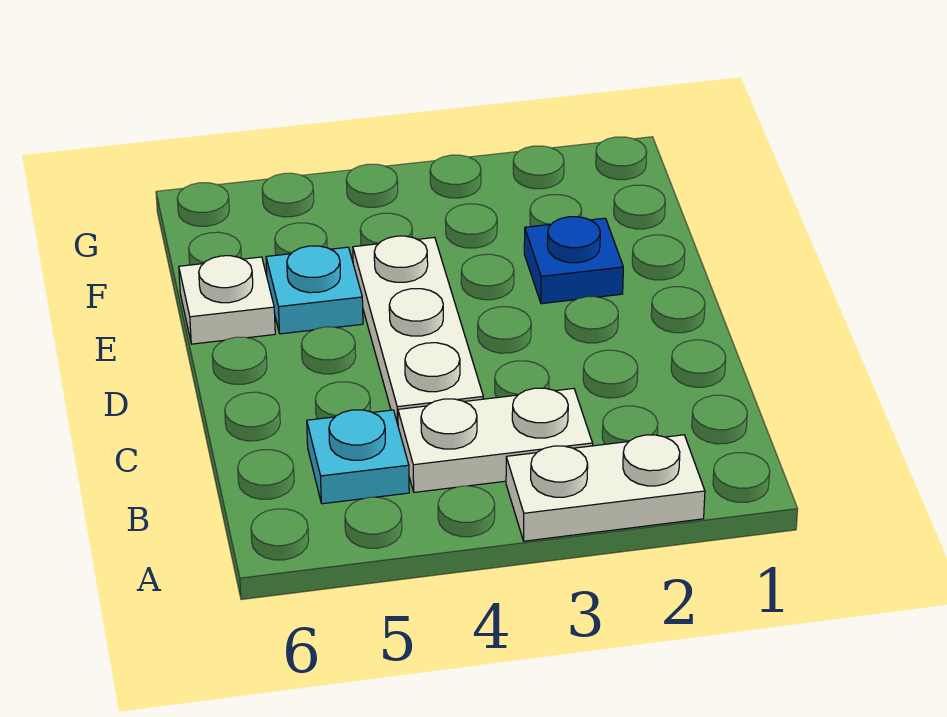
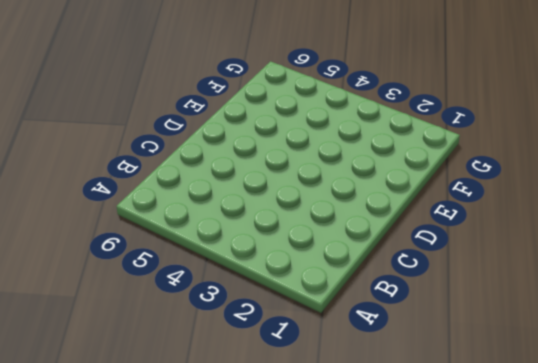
none -> white plate A2:A3 level 1
none -> white plate B3:B4 level 1

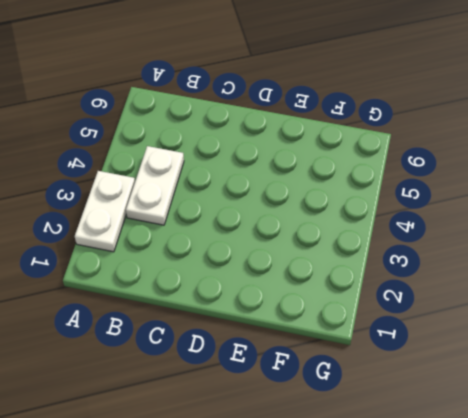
none -> cyan plate B5 level 1
none -> white plate C4:E4 level 1

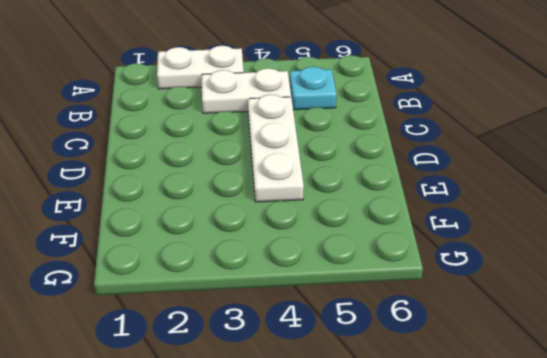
none -> blue plate E2 level 1
none -> cyan plate E5 level 1

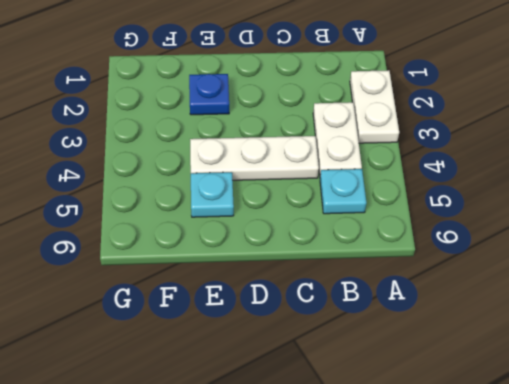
none -> white plate E6 level 1

